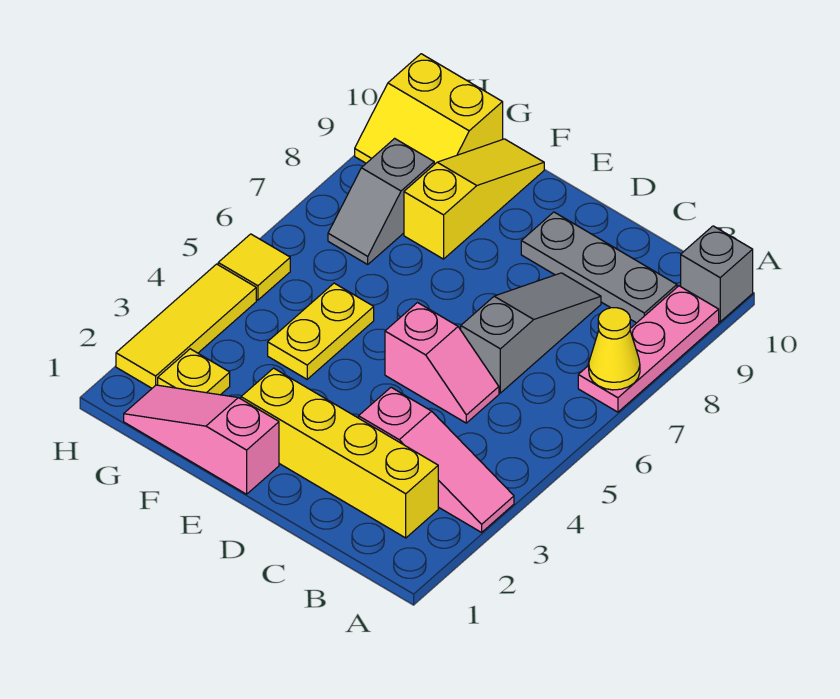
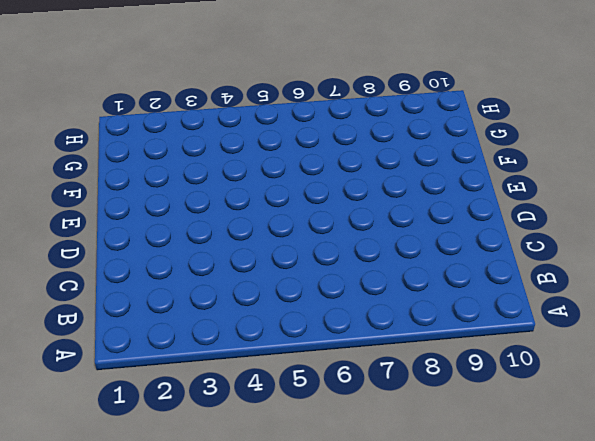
none -> pink slope A3:C3 level 1 top C
none -> pink plate A7:A9 level 1
none -> grey brick A10 level 1

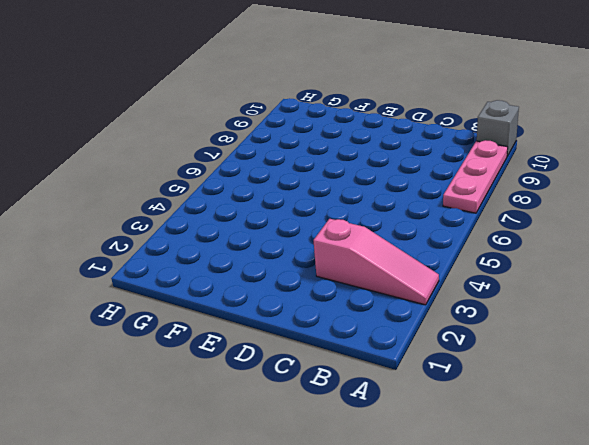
none -> yellow brick B2:E2 level 1
none -> grey plate B9:D9 level 1
none -> pink slope C5:D5 level 1 top D

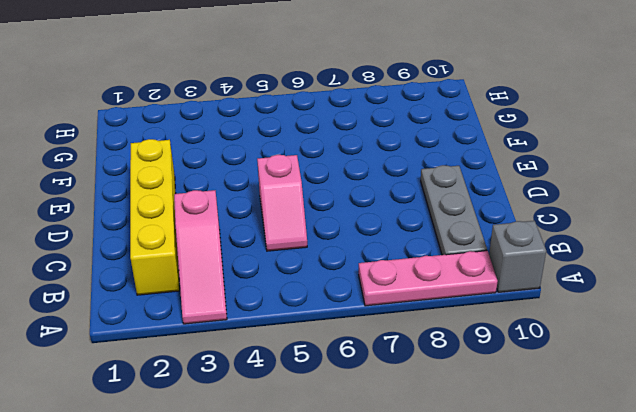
none -> grey slope C6:C8 level 1 top 6
none -> pink slope E1:G1 level 1 top E
none -> yellow plate F4:F5 level 1

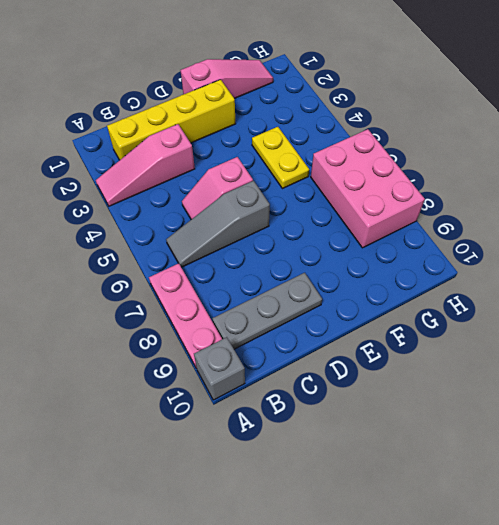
grey slope B6:D6 level 1 top D -> grey slope C6:C8 level 1 top 6
pink brick G6:H8 level 1 -> grey slope G7:G8 level 1 top 8
none -> yellow slope F8:F10 level 1 top 8
none -> yellow plate G2 level 1
none -> yellow slope G9:H10 level 1 top 10

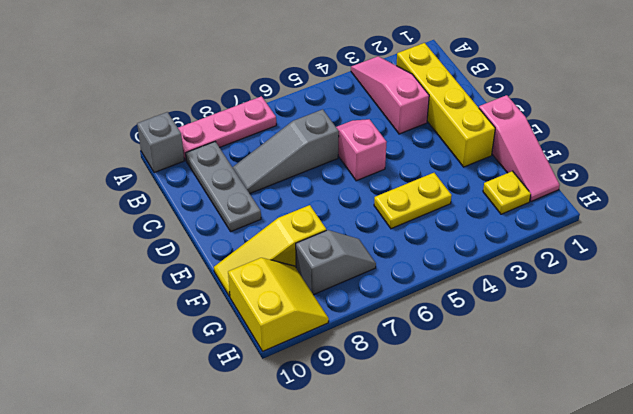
none -> yellow tile H2:H4 level 1
none -> yellow tile H5 level 1
none -> yellow cone A7 level 2

